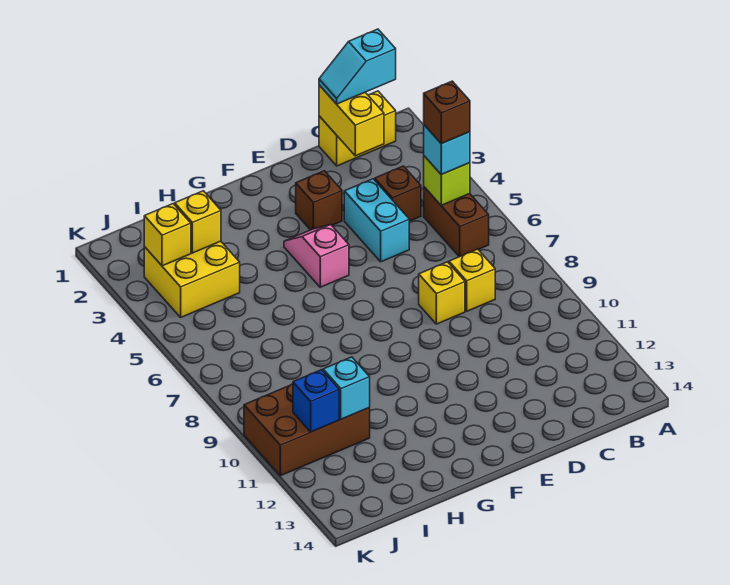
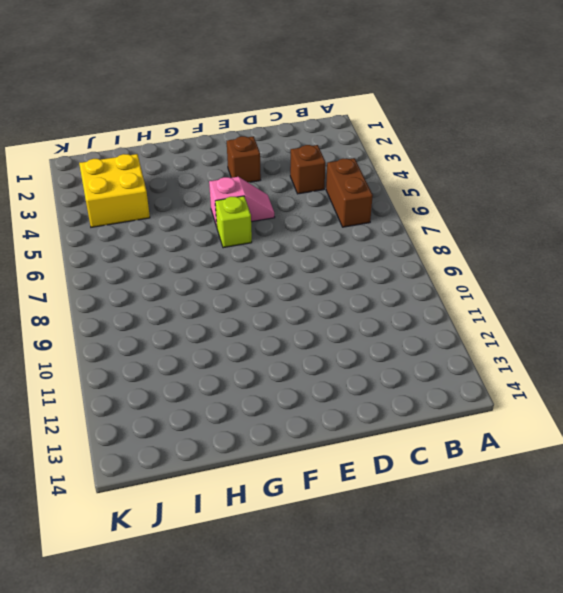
pink slope E5:F5 level 1 top F -> pink slope F4:F5 level 1 top 5
lime brick F6 level 1 -> lime brick B5 level 2
none -> yellow brick B1:C1 level 1
none -> yellow brick C8 level 1
none -> cyan brick D4:D5 level 1

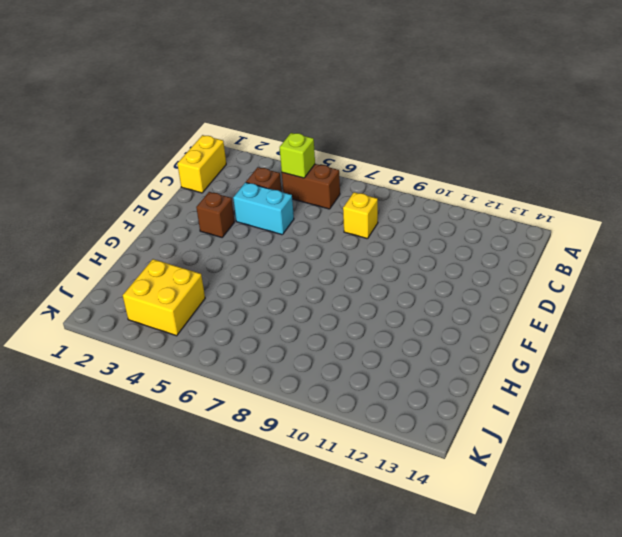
none -> yellow brick D8 level 1
none -> pink slope F4:F5 level 1 top 5
none -> brown brick I10:K11 level 1

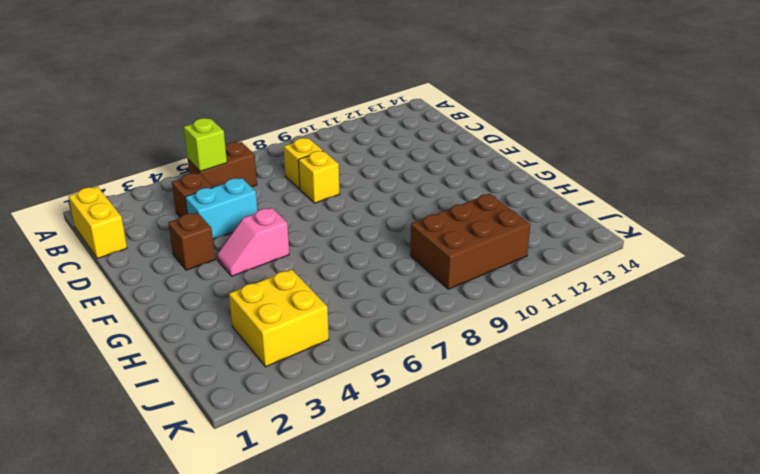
brown brick I9:J11 level 1 -> brown brick I10:K11 level 1
none -> yellow brick C1:C2 level 2
none -> yellow brick I3 level 2
none -> cyan brick I11 level 2

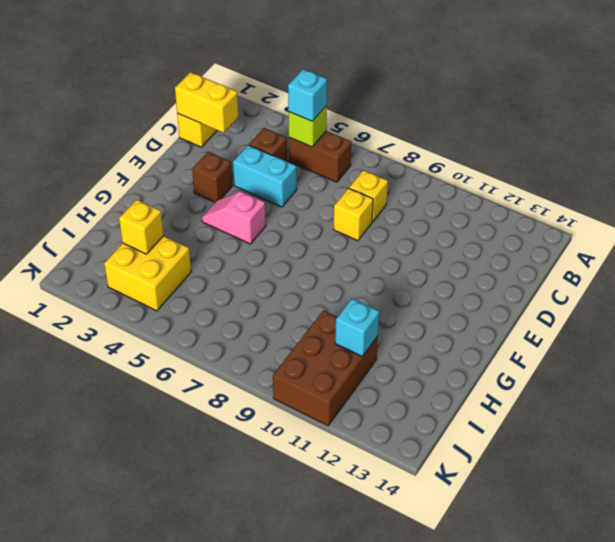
none -> yellow brick J3 level 2
none -> blue brick J11 level 2
none -> cyan slope B1:C1 level 3 top B

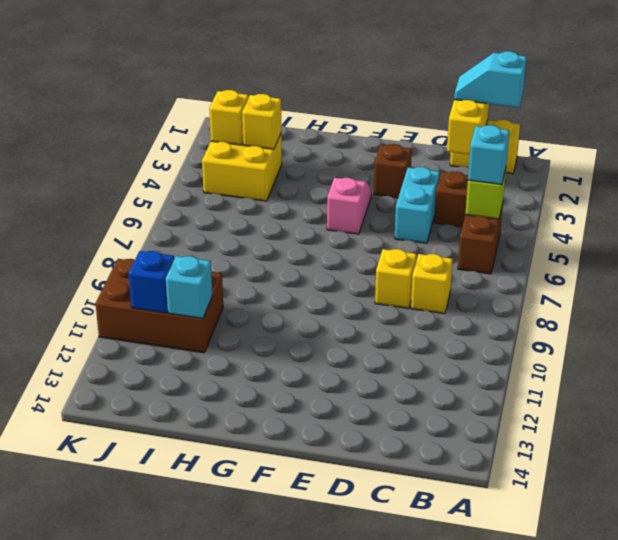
none -> brown brick B5 level 4

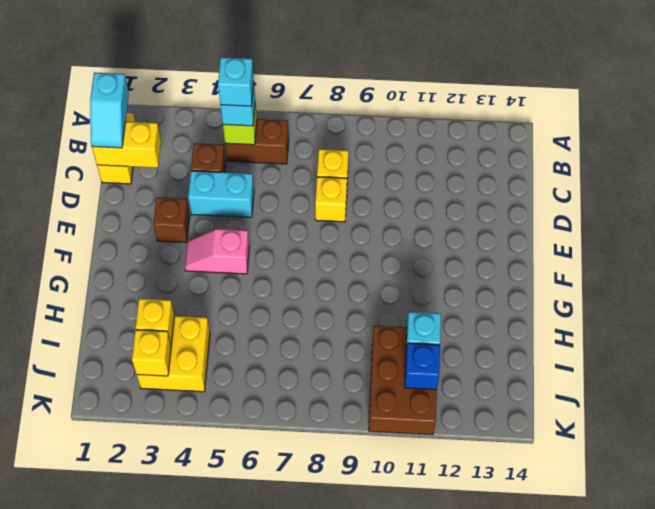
cyan brick B5 level 4 -> brown brick B5 level 4

